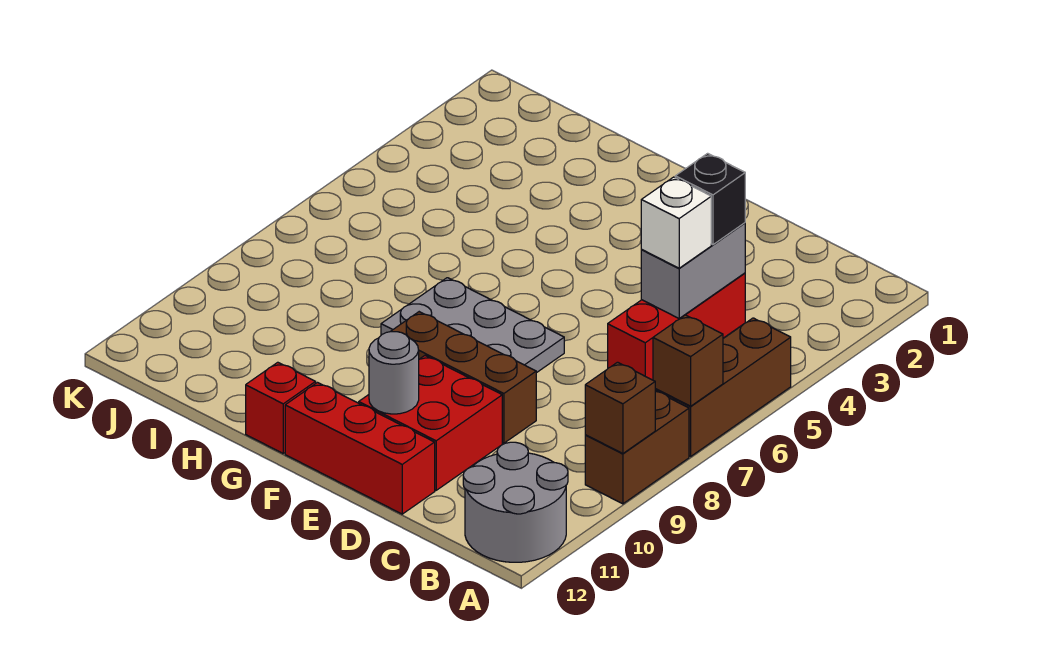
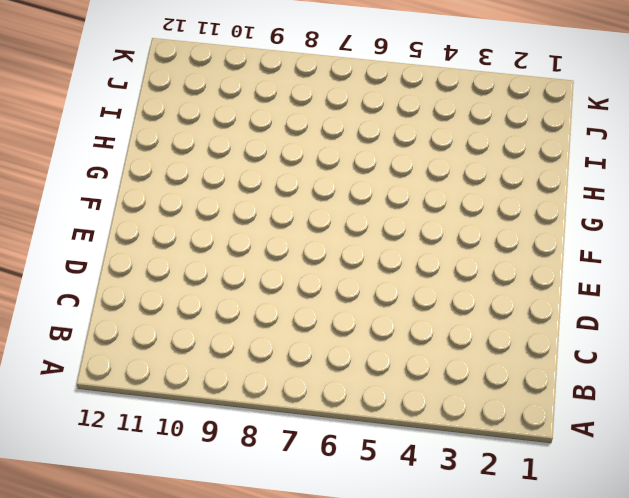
none -> brown brick A5:A7 level 1
none -> brown brick A8:A9 level 1
none -> grey round brick A11:B12 level 1

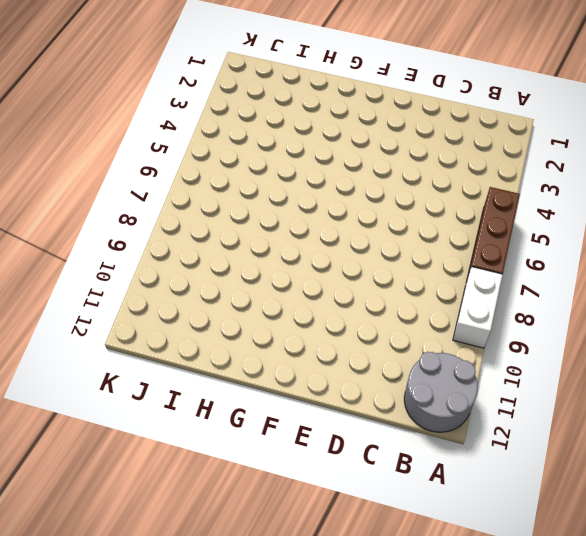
white brick A8:A9 level 1 -> brown brick A8:A9 level 1
none -> red brick C4:C6 level 1
none -> brown brick D9:F9 level 1
none -> red brick D10:E11 level 1

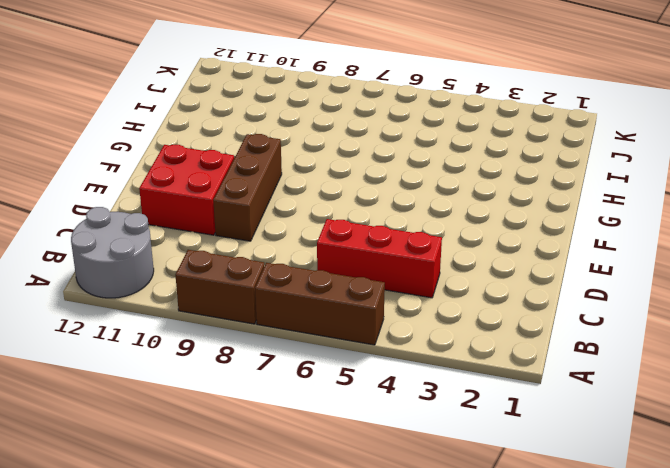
none -> red brick D12:F12 level 1
none -> grey plate E7:G8 level 1
none -> red brick G12 level 1

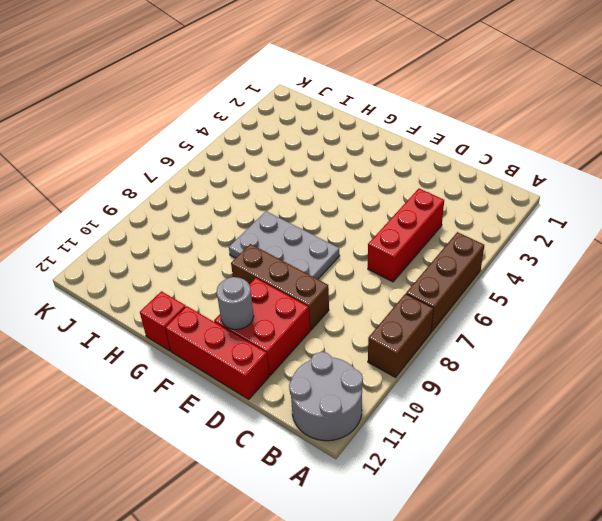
none -> brown brick A7 level 2
none -> brown brick A9 level 2
none -> grey brick C4:C5 level 2

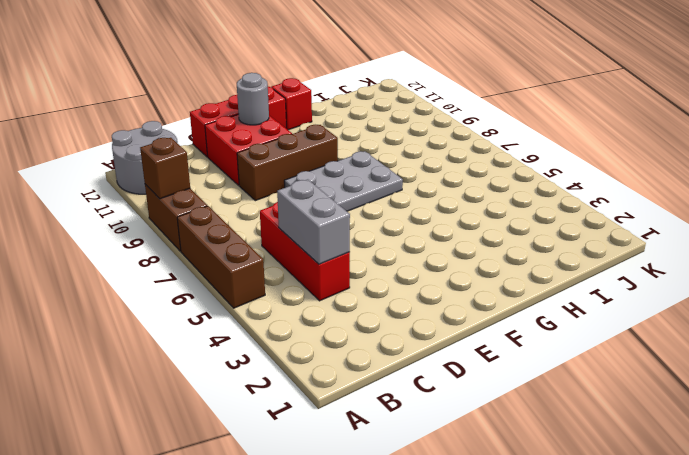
none -> brown brick A7 level 2
none -> black brick C4 level 3
none -> white brick C5 level 3

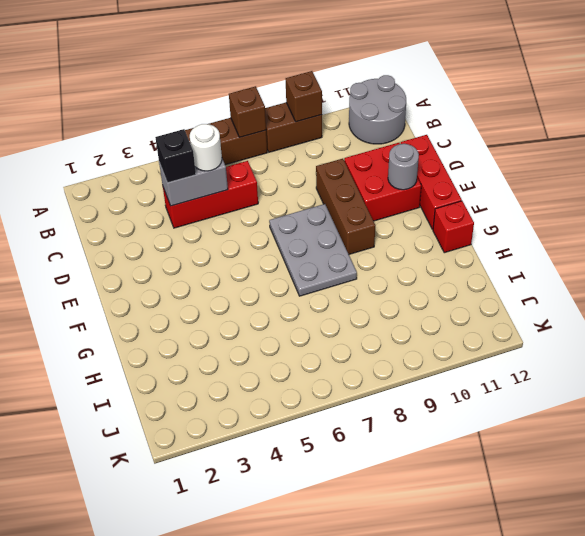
white round brick C5 level 3 -> white brick C5 level 3

